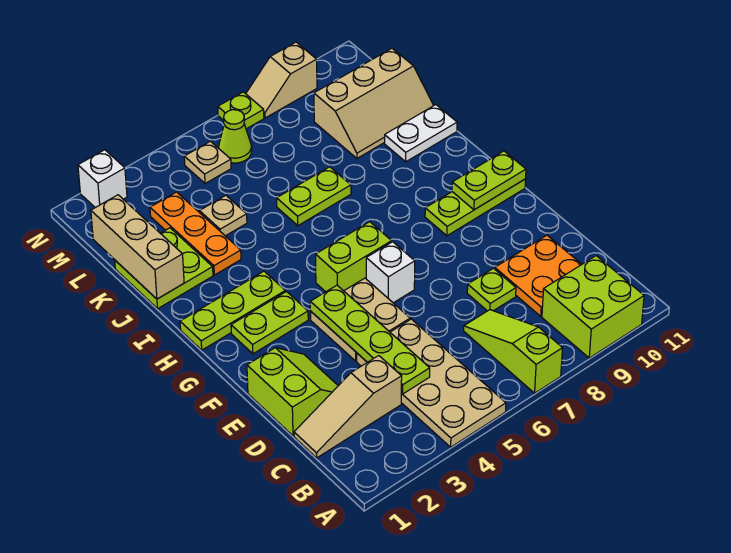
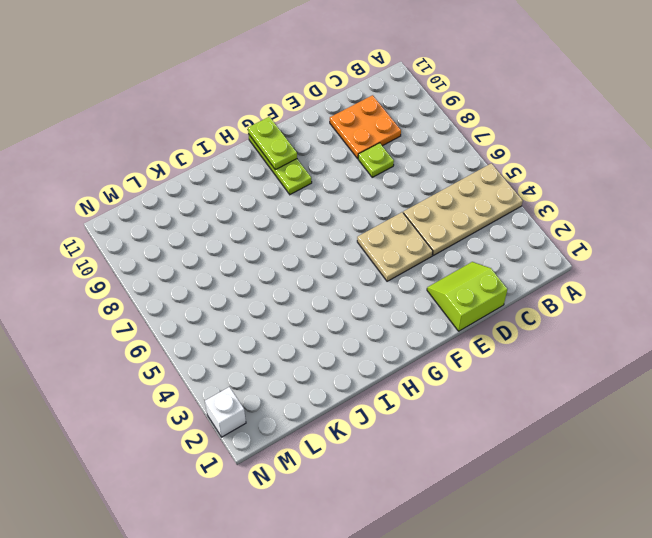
none -> lime slope A7:C7 level 1 top A
none -> lime brick A9:B10 level 1
none -> tan slope C1:C3 level 1 top 3

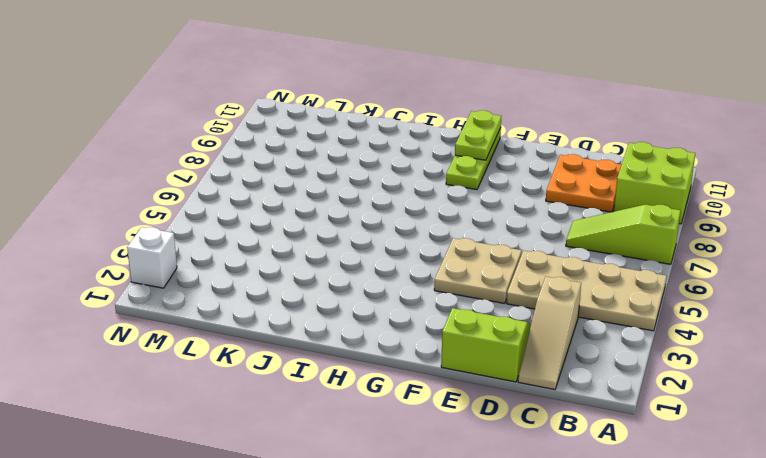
none -> lime plate D8 level 1
none -> white brick F6 level 1
none -> lime plate G2:G3 level 1

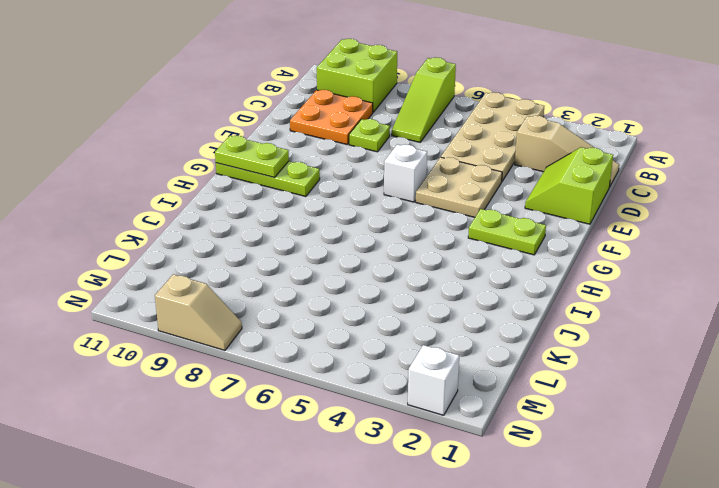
none -> lime brick G5:G6 level 1
none -> lime plate H1:H3 level 1
none -> lime plate J1:K2 level 1

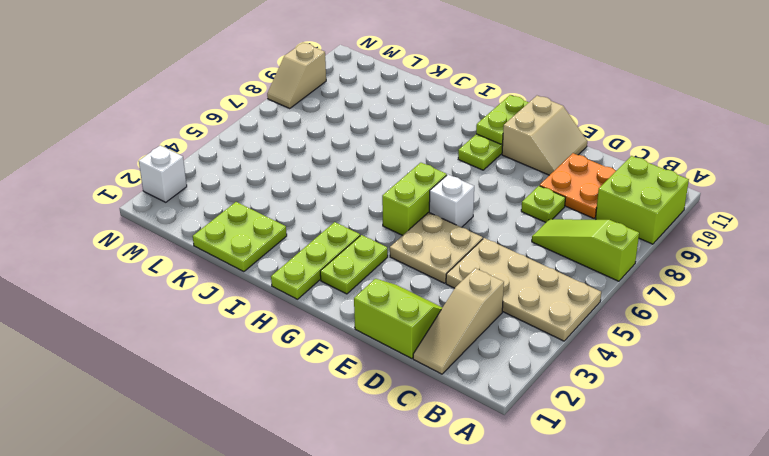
tan slope E10:F11 level 1 top F -> none
none -> orange plate J3:L3 level 1
none -> lime plate J6:J7 level 1
none -> white plate J10:J11 level 1

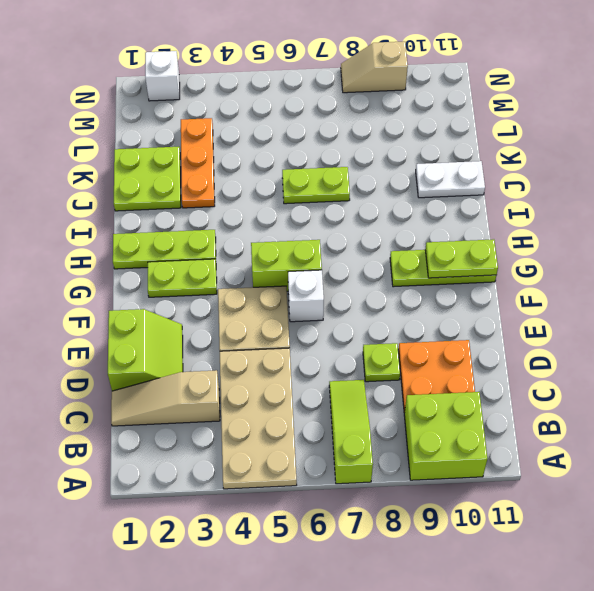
none -> tan plate K4 level 1
none -> tan slope K9:L11 level 1 top L
none -> tan plate M5 level 1

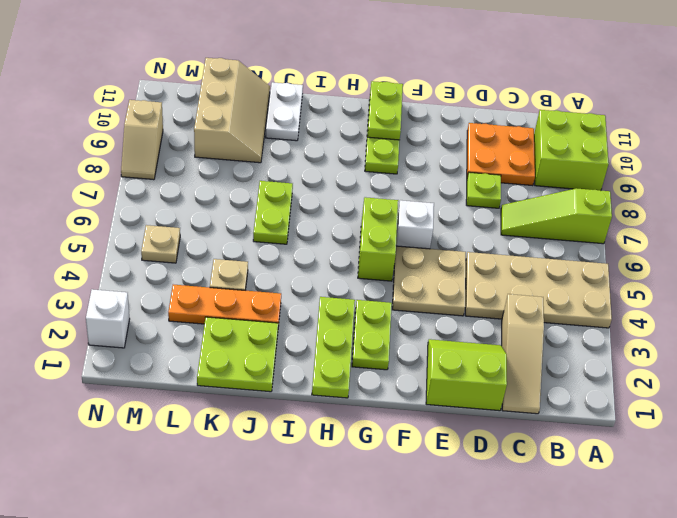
none -> lime cone M6 level 1
none -> lime plate N7 level 1
none -> lime plate C4:F4 level 2

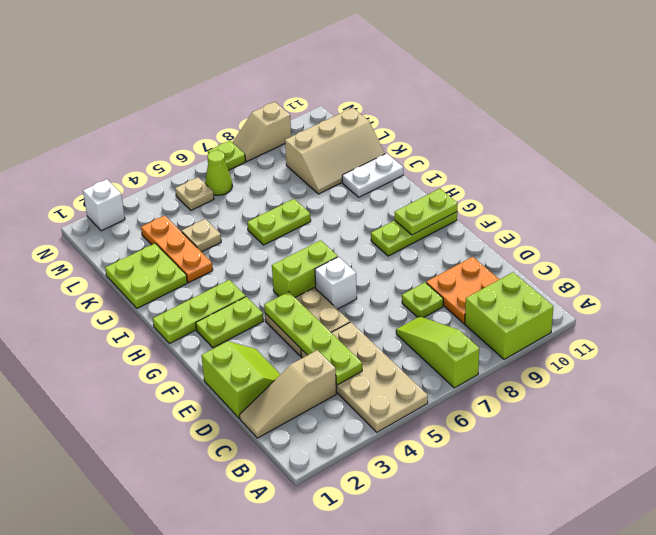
none -> tan brick J1:L1 level 2

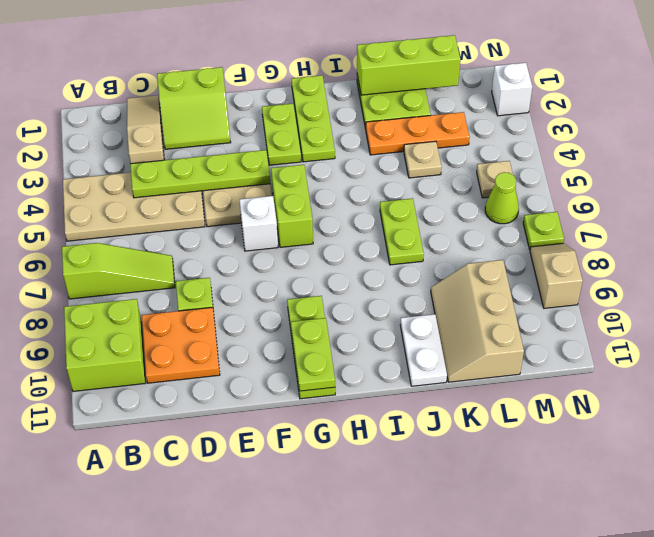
lime brick J1:L1 level 2 -> tan brick J1:L1 level 2

